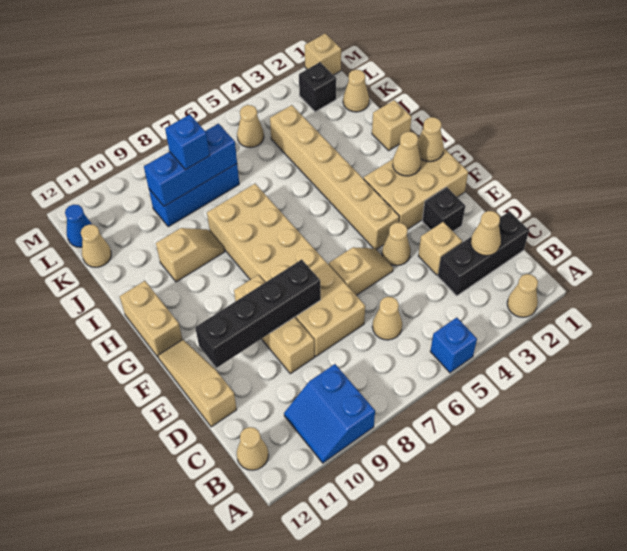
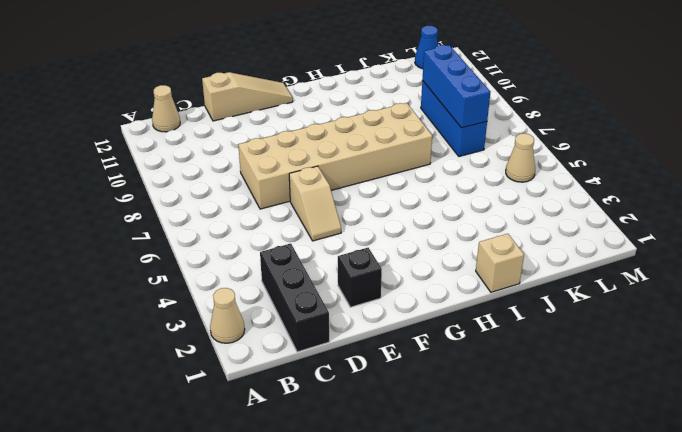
none -> blue brick A5 level 1
none -> blue slope A9:B10 level 1 top 9
none -> tan cone C6 level 1
none -> tan brick D3 level 1

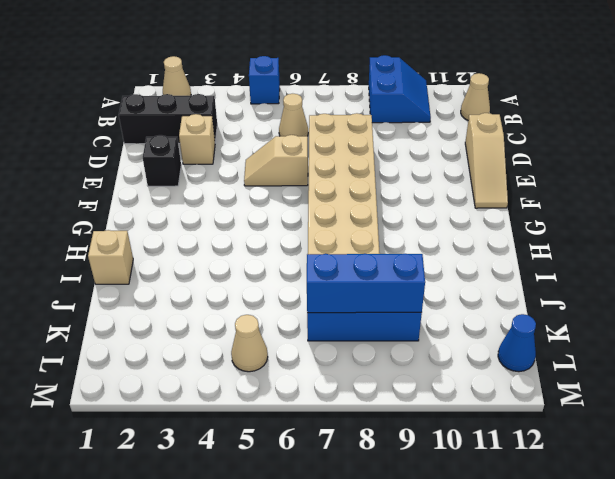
none -> tan brick D9:F9 level 1
none -> tan cone E4 level 1
none -> tan brick F1:G3 level 1
none -> tan brick F4:K4 level 1

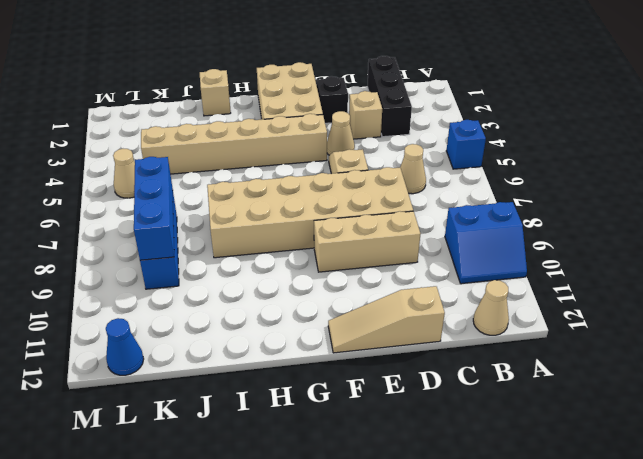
none -> tan cone A2 level 1
none -> tan brick G12:H12 level 1
none -> tan slope I9:I10 level 1 top 10
none -> tan cone K1 level 1

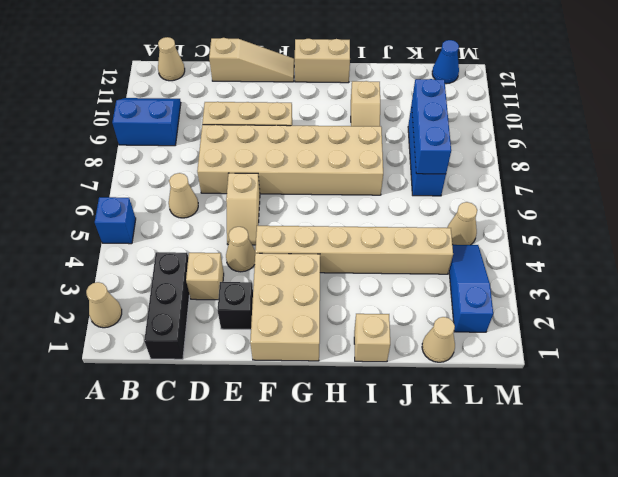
blue slope L2:L4 level 1 top 2 -> black brick L2 level 1
none -> tan cone K12 level 1
none -> tan brick M1 level 1
none -> tan cone C2 level 2
none -> black brick E8:E11 level 2

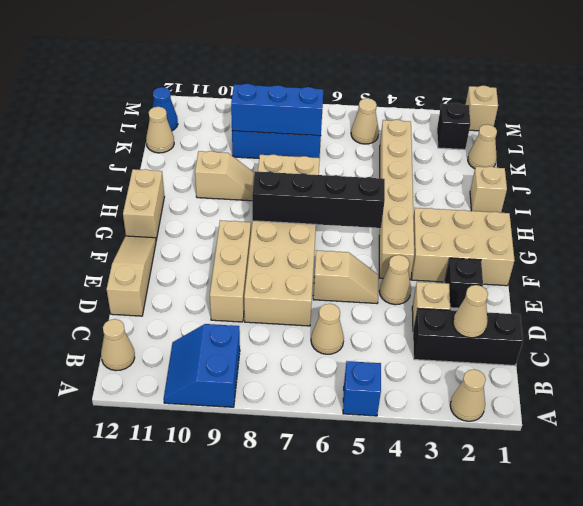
black brick G5:G8 level 2 -> black brick E8:E11 level 2
none -> tan cone G1 level 2
none -> tan cone G2 level 2
none -> blue brick K8 level 3

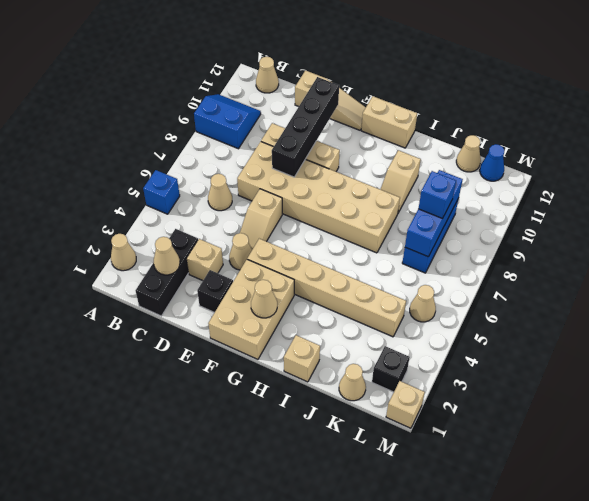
none -> tan cone G1 level 2

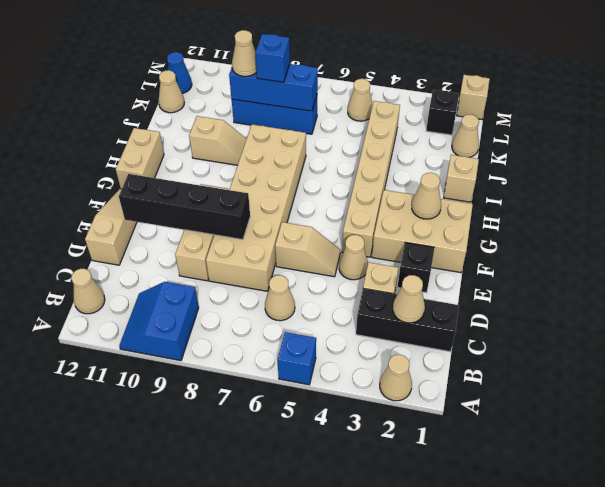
tan cone K9 level 3 -> tan cone G1 level 2

